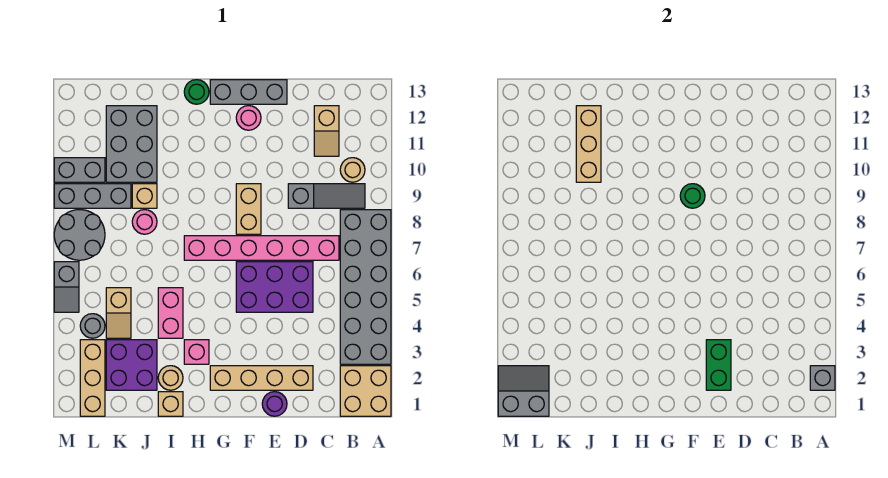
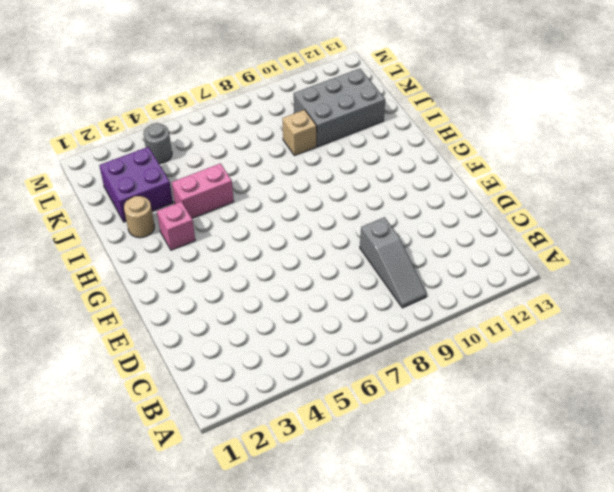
none -> tan brick A1:B2 level 1
none -> grey brick A3:B8 level 1
none -> tan round brick B10 level 1
none -> pink brick C7:H7 level 1

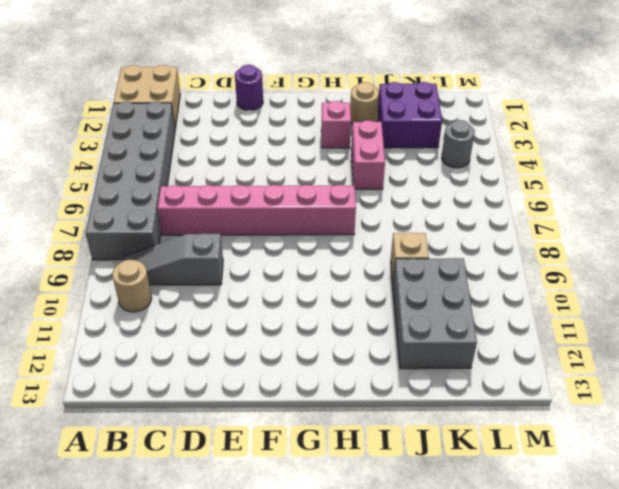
none -> tan slope C11:C12 level 1 top 12
none -> tan brick D2:G2 level 1
none -> purple brick D5:F6 level 1
none -> grey brick E13:G13 level 1

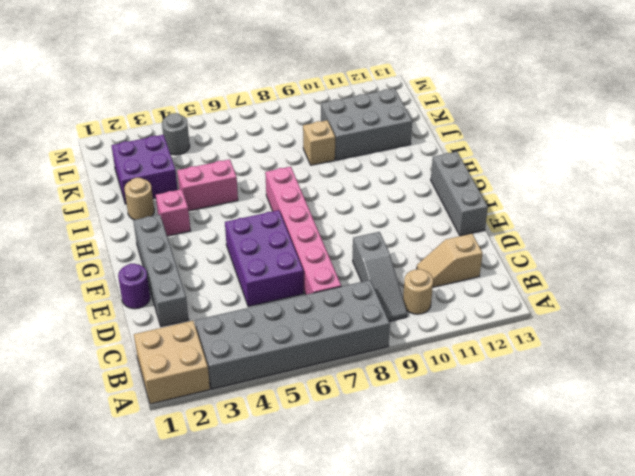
grey brick D2:G2 level 1 -> tan brick D2:G2 level 1
none -> tan brick F8:F9 level 1
none -> pink round brick F12 level 1
none -> green round brick H13 level 1
none -> tan brick I1 level 1

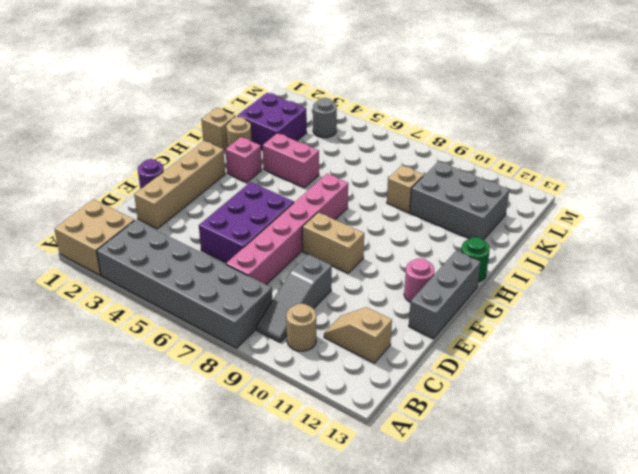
none -> pink round brick J8 level 1
none -> tan slope K4:K5 level 1 top 5
none -> grey brick K9:M9 level 1
none -> tan brick L1:L3 level 1

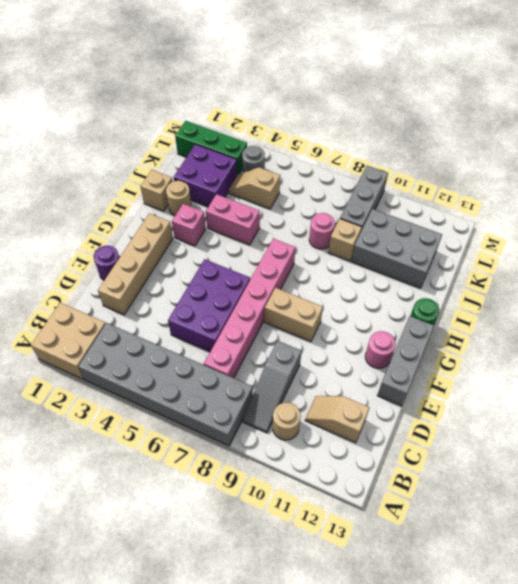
green brick L1:L3 level 1 -> tan brick L1:L3 level 1
none -> grey round brick L7:M8 level 1
none -> grey brick L10:M10 level 1
none -> grey slope M5:M6 level 1 top 6
none -> grey brick A2 level 2

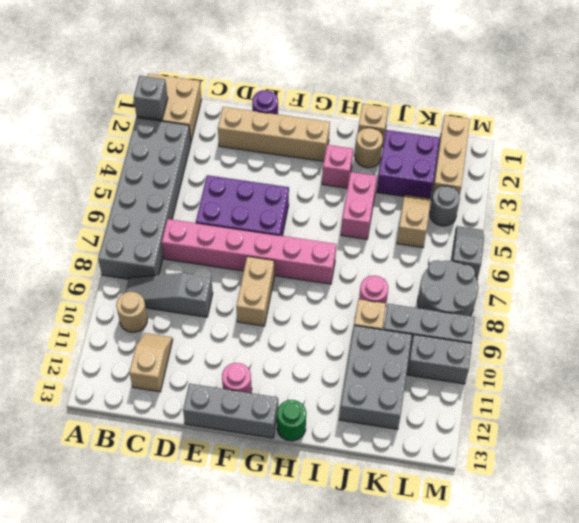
none -> green brick E2:E3 level 2
none -> green round brick F9 level 2
none -> tan brick J10:J12 level 2
none -> grey slope L1:M2 level 2 top 1

